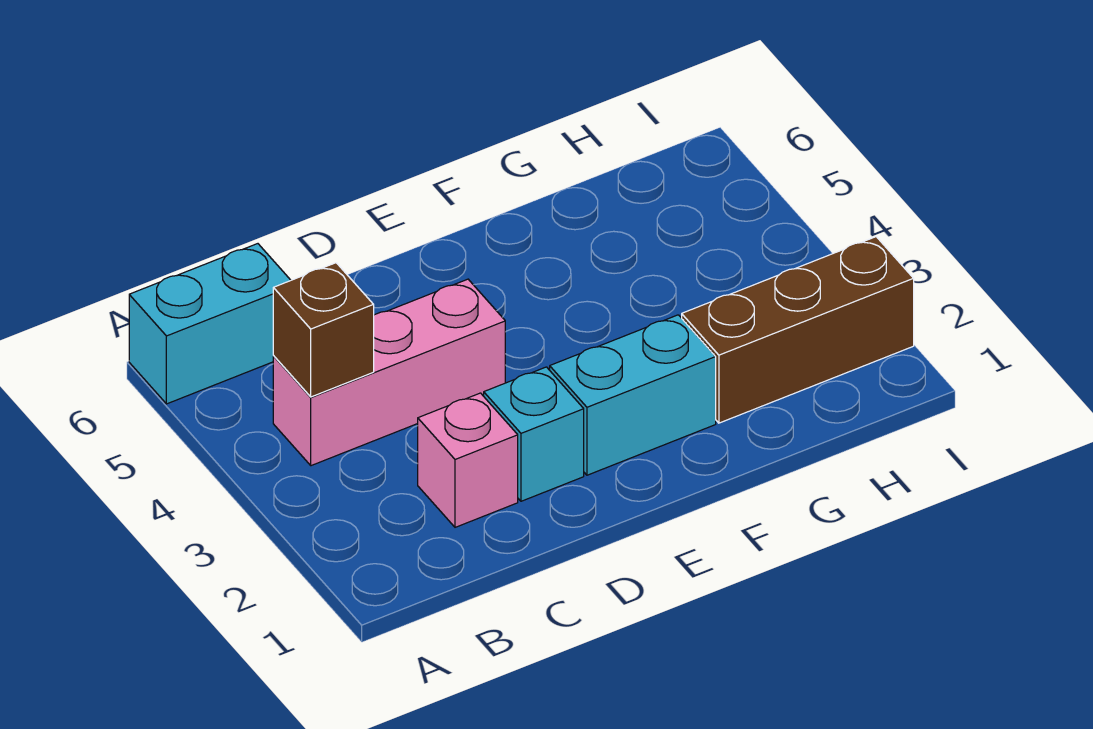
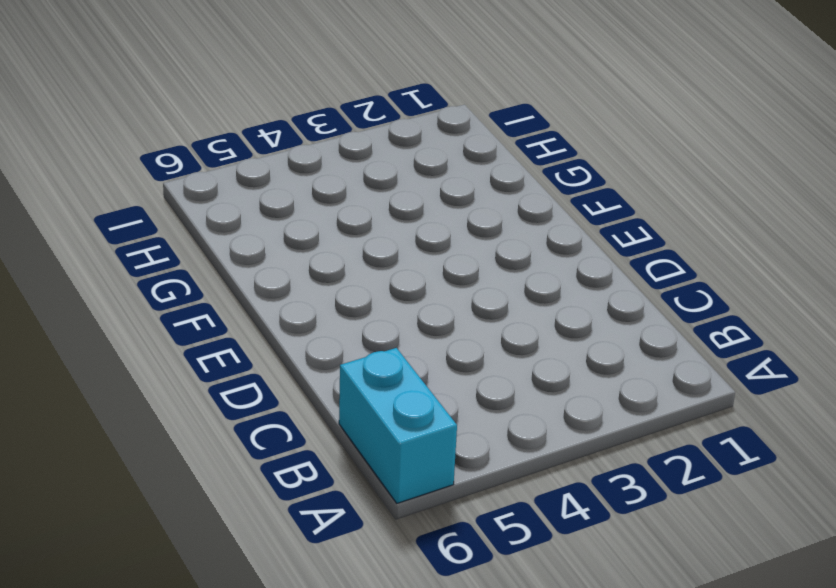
none -> pink brick B4:D4 level 1
none -> pink brick C2 level 1

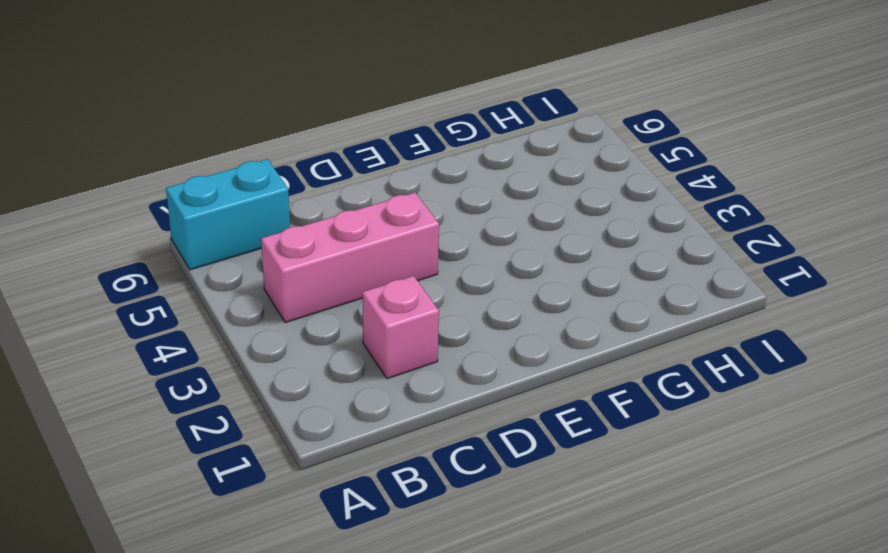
none -> cyan brick D2 level 1
none -> cyan brick E2:F2 level 1

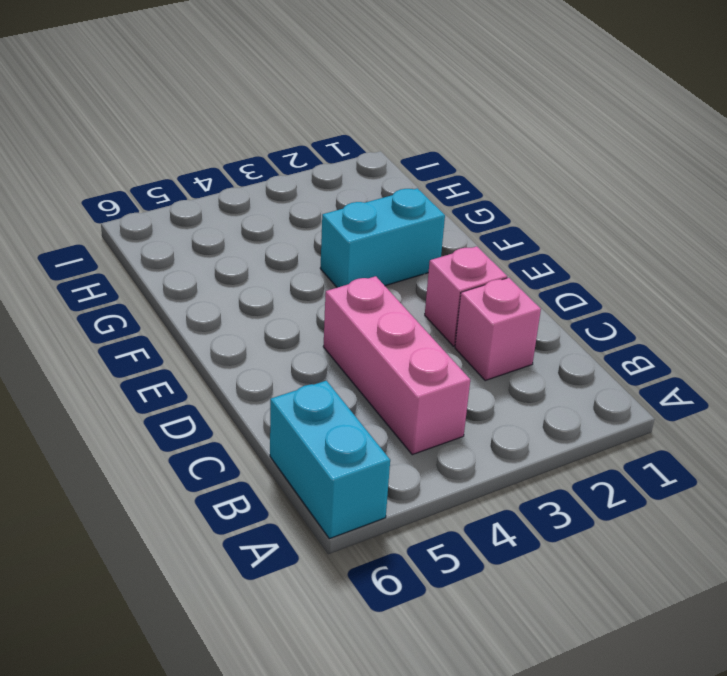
pink brick D2 level 1 -> cyan brick D2 level 1
cyan brick F2:F3 level 1 -> cyan brick E2:F2 level 1
none -> brown brick G2:I2 level 1
none -> brown brick B4 level 2

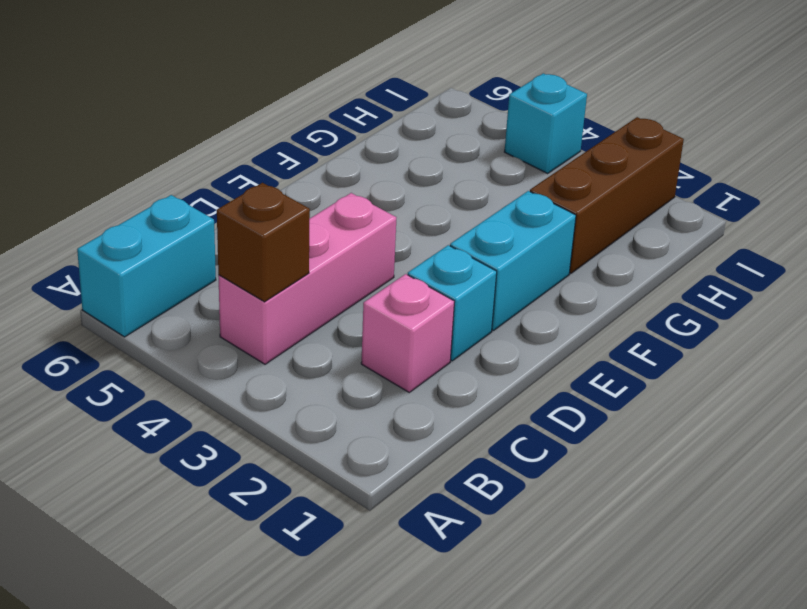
cyan brick I4 level 1 -> none

